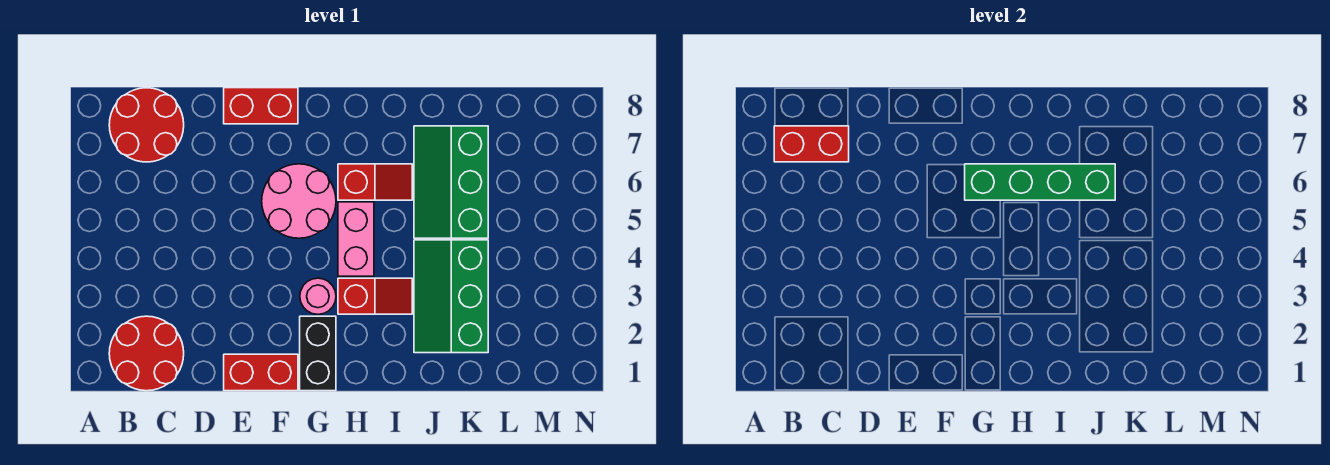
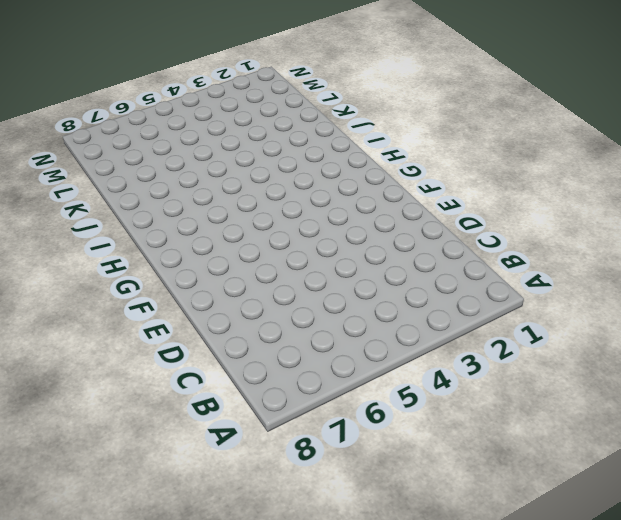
none -> red round brick B1:C2 level 1
none -> red round brick B7:C8 level 1
none -> red brick E1:F1 level 1

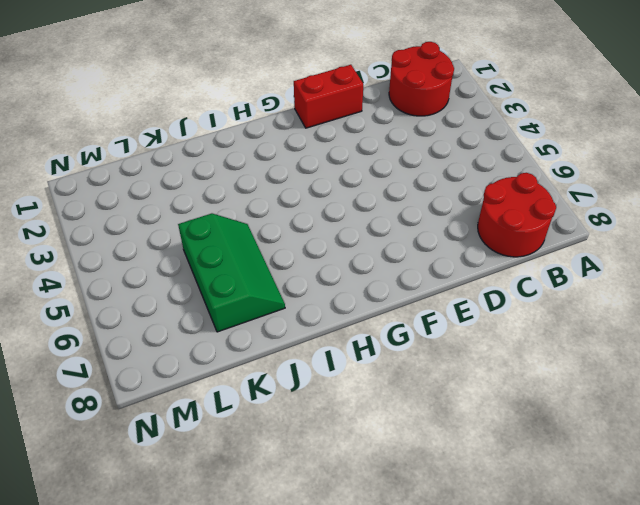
none -> red brick E8:F8 level 1
none -> pink round brick F5:G6 level 1
none -> black brick G1:G2 level 1

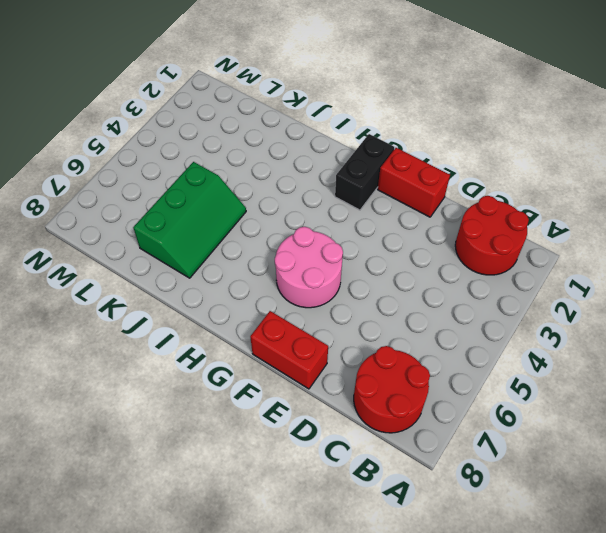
none -> pink round brick G3 level 1
none -> red slope H3:I3 level 1 top H
none -> pink brick H4:H5 level 1

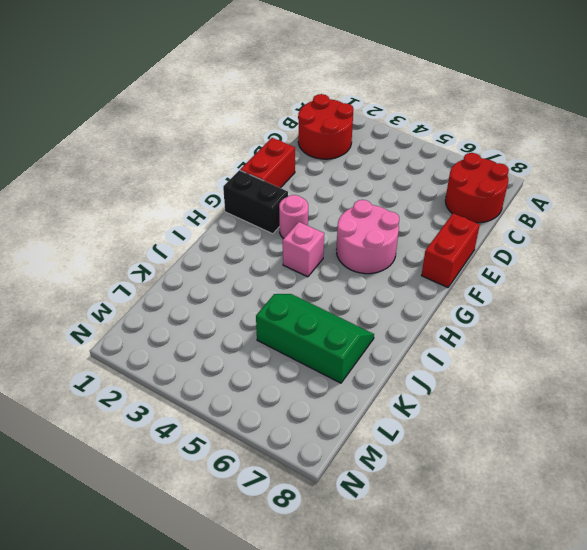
pink brick H4 level 1 -> pink brick H4:H5 level 1
none -> red slope H3:I3 level 1 top H
none -> red slope H6:I6 level 1 top H
none -> green slope J2:K4 level 1 top K

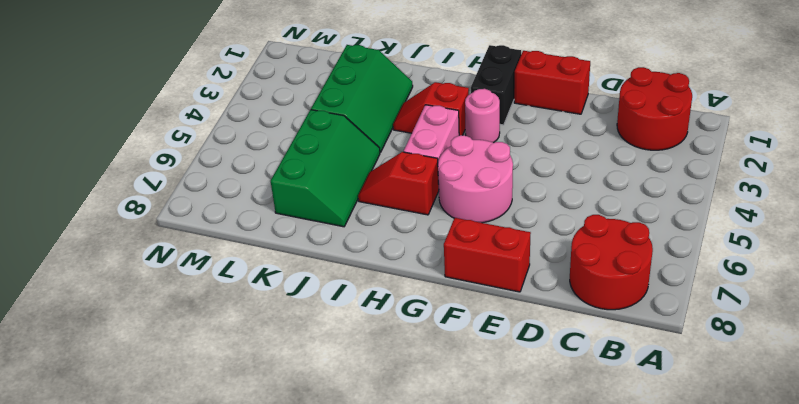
none -> red brick B7:C7 level 2
none -> green brick G6:J6 level 2

